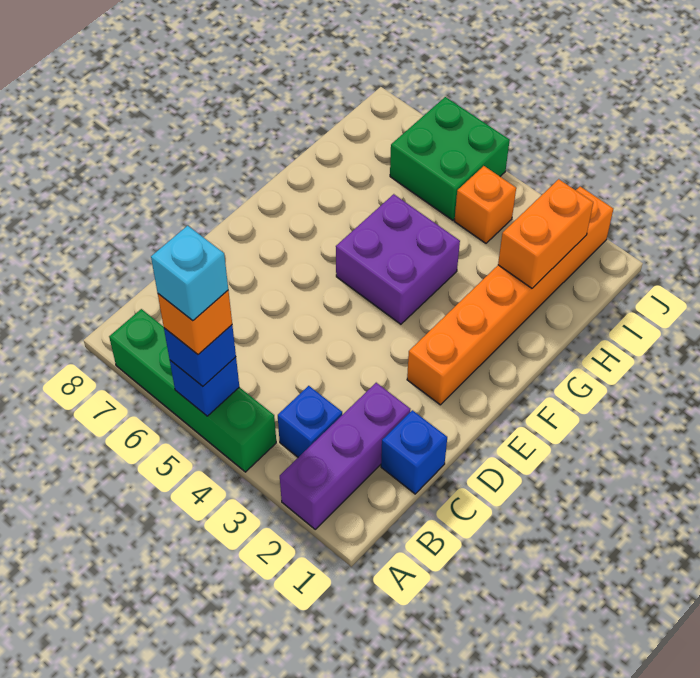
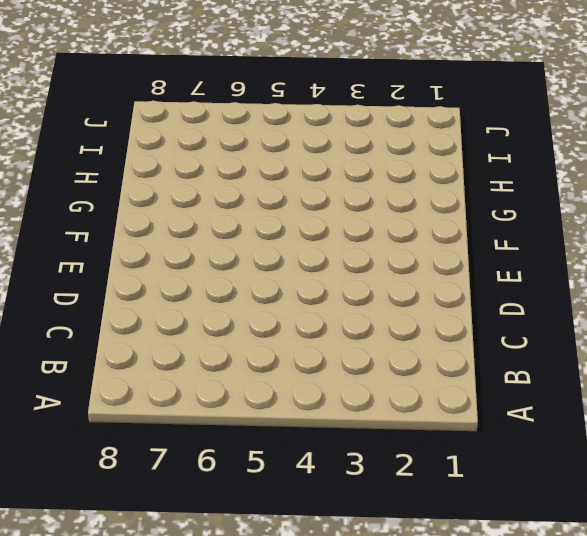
none -> purple brick A2:C2 level 1
none -> green brick A4:A7 level 1
none -> blue brick B3 level 1

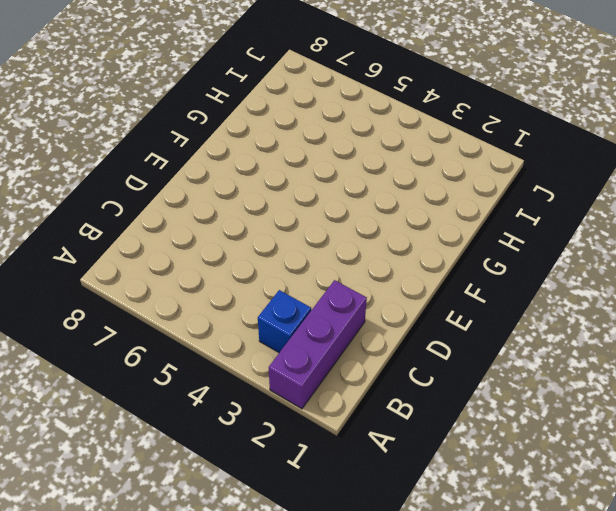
none -> green brick A4:A7 level 1
none -> blue brick C1 level 1
none -> orange brick E2:J2 level 1

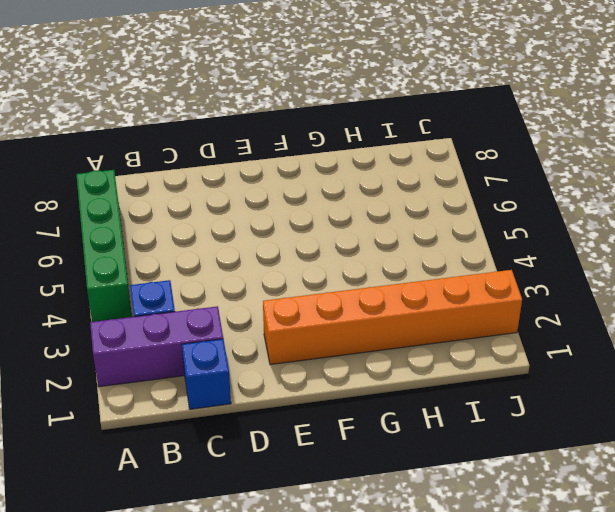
none -> purple brick F4:G5 level 1
none -> orange brick I4 level 1
none -> green brick I5:J6 level 1

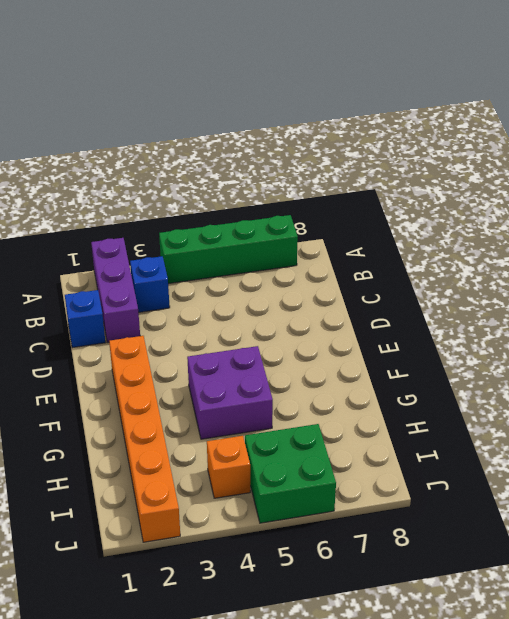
none -> blue brick A5 level 2
none -> orange brick H2:I2 level 2
none -> blue brick A5 level 3

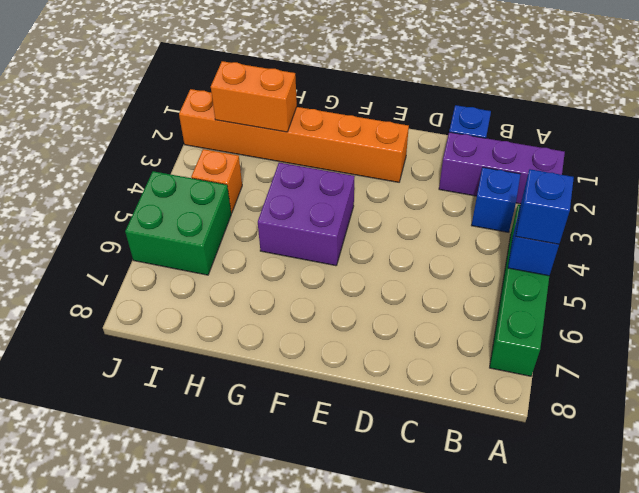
none -> orange brick A5 level 4
none -> cyan brick A5 level 5

